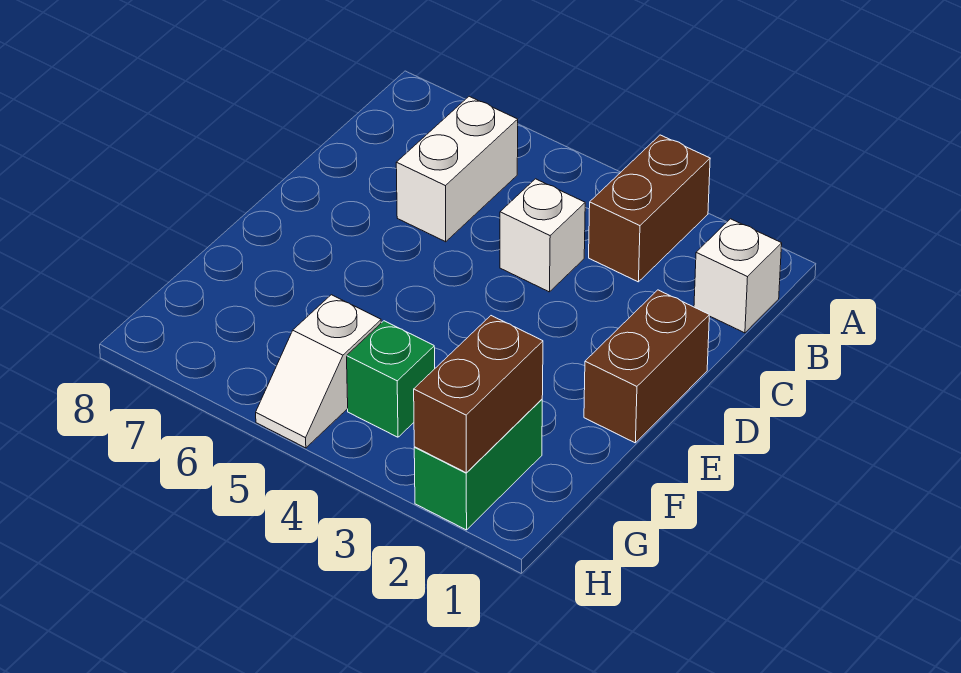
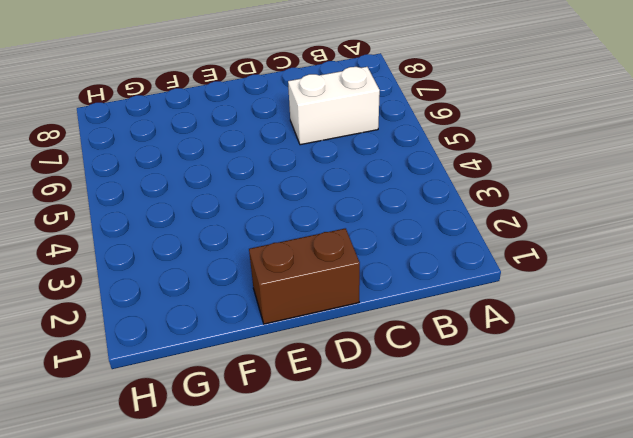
none -> brown brick A3:B3 level 1
none -> white brick B1 level 1

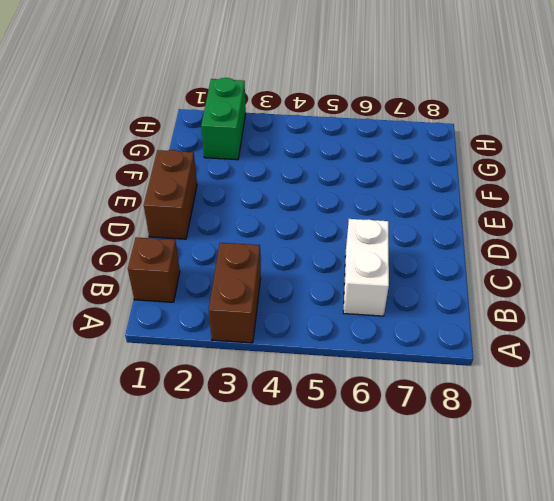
brown brick B1 level 1 -> white brick B1 level 1
none -> white brick C4 level 1
none -> green brick G4 level 1

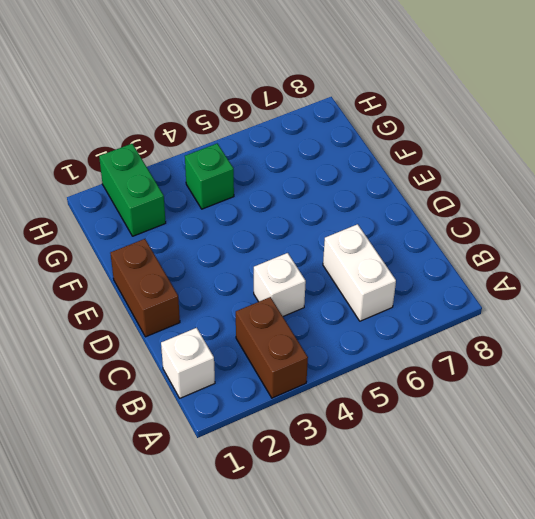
none -> white slope G5:H5 level 1 top G
none -> brown brick G2:H2 level 2

